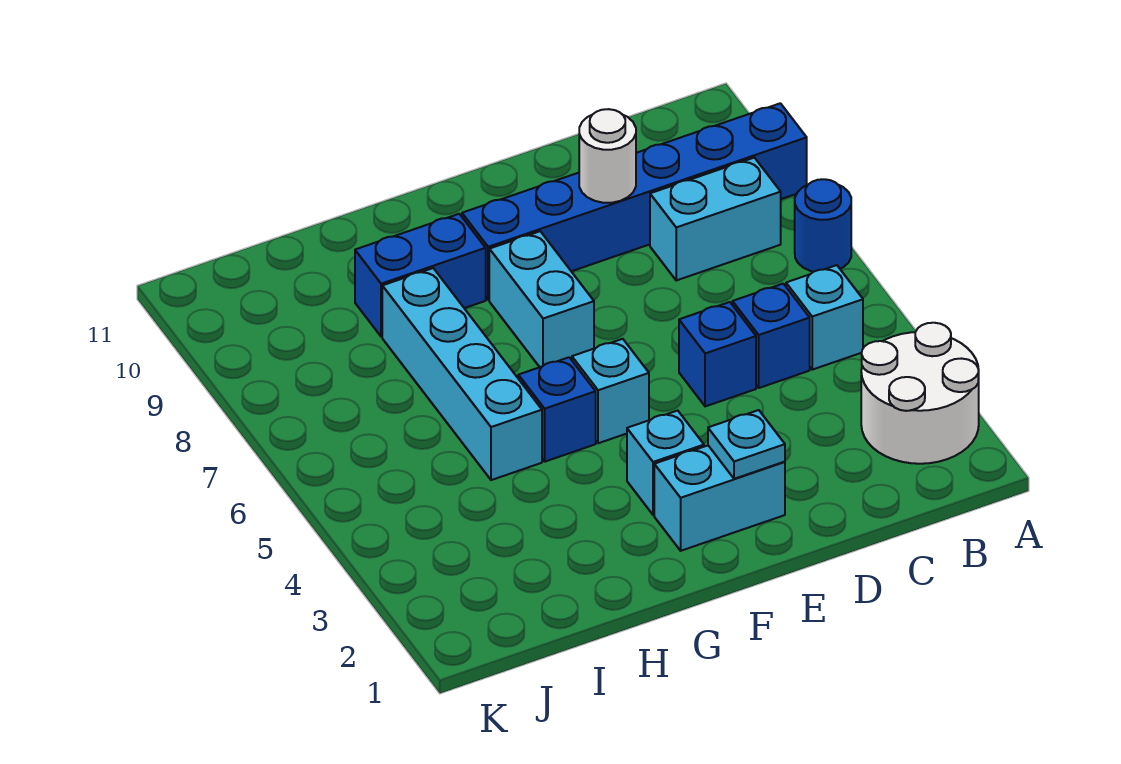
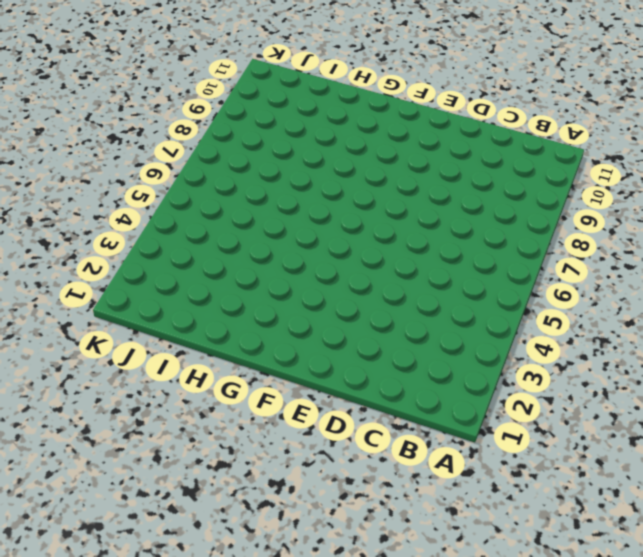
none -> white round brick A2:B3 level 1
none -> blue round brick A7 level 1
none -> blue brick A9:F9 level 1

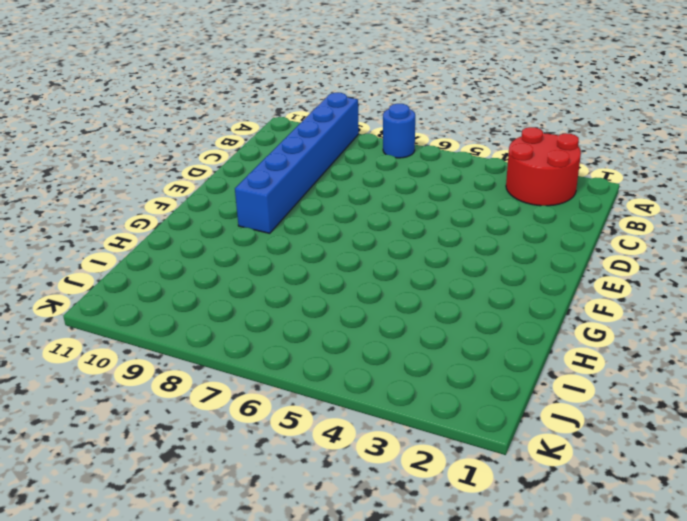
red round brick A2:B3 level 1 -> white round brick A2:B3 level 1
none -> cyan brick B5 level 1
none -> cyan brick B8:C8 level 1
none -> blue brick C5 level 1

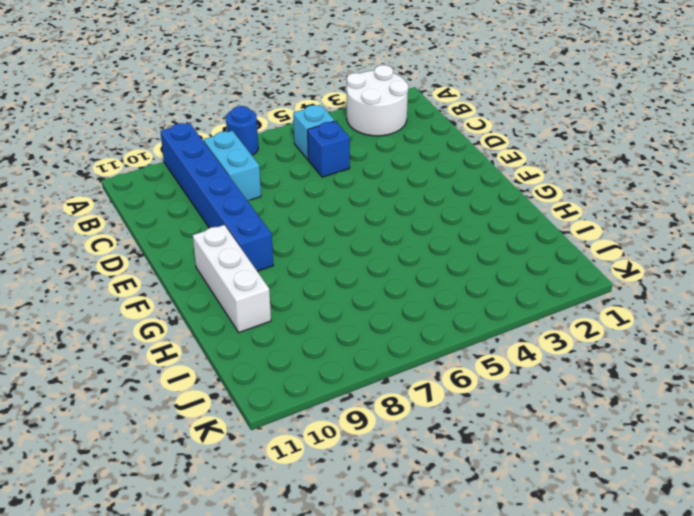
white brick F10:H10 level 1 -> none
none -> blue brick D5 level 1
none -> cyan brick E2:F2 level 1
none -> cyan brick F3 level 1

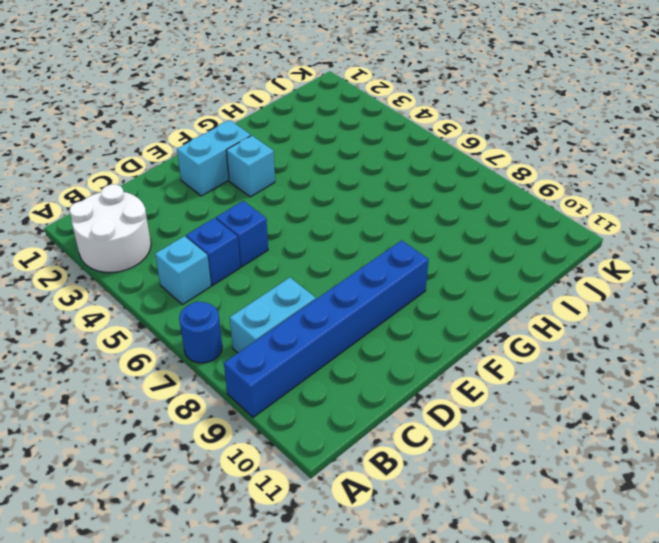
none -> cyan brick F5 level 1
none -> cyan brick F7:F8 level 1
none -> blue brick G5 level 1

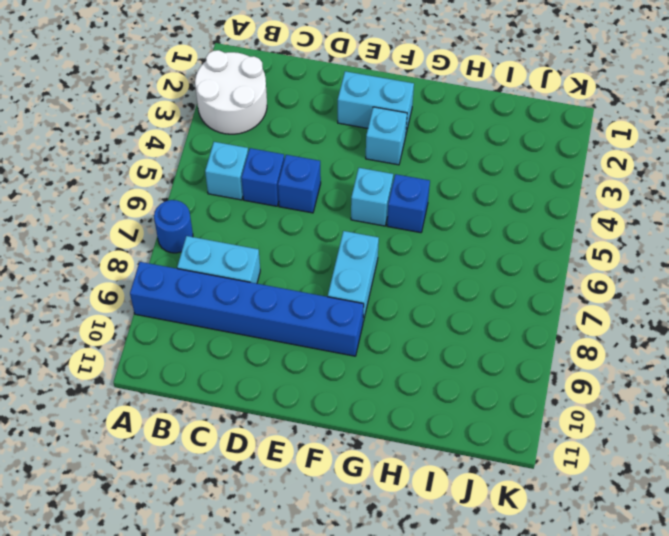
none -> blue brick G9:H9 level 1
none -> cyan brick H5:H8 level 1
none -> white round brick D9 level 2

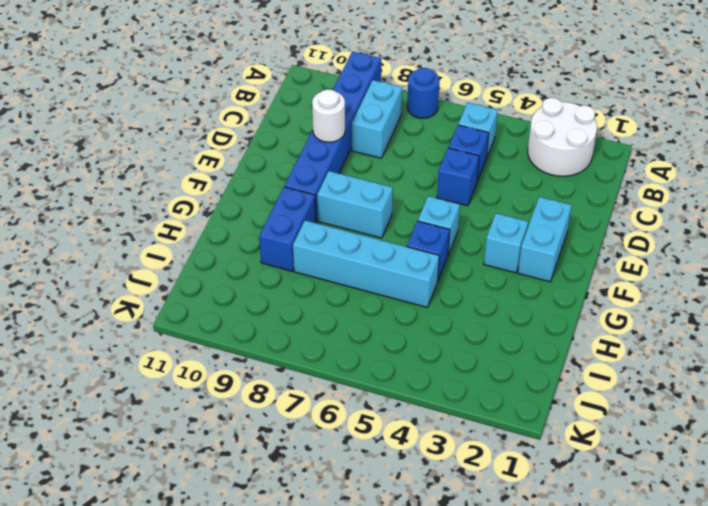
none -> cyan plate E2 level 2

